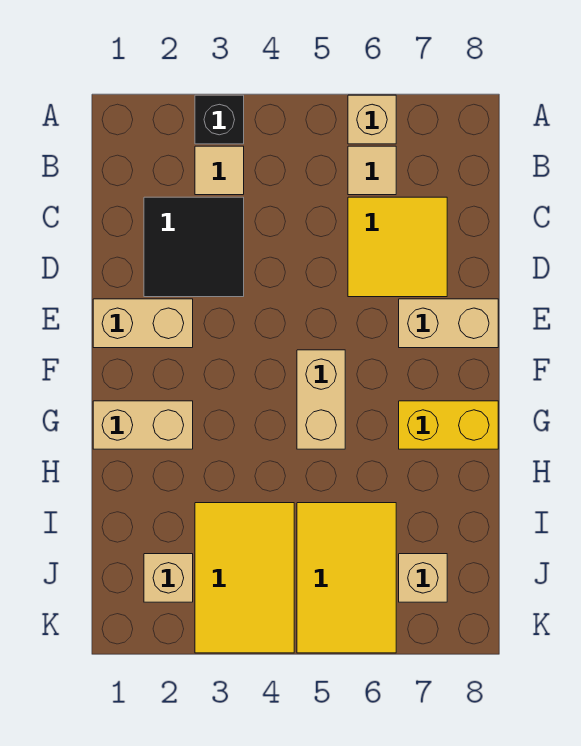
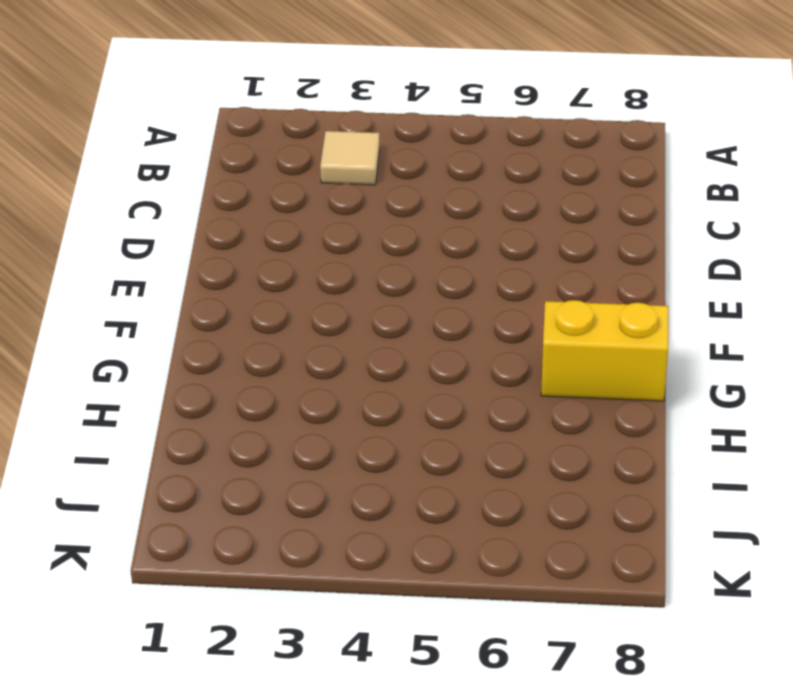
none -> black brick A3 level 1
none -> tan brick A6 level 1
none -> tan tile B6 level 1

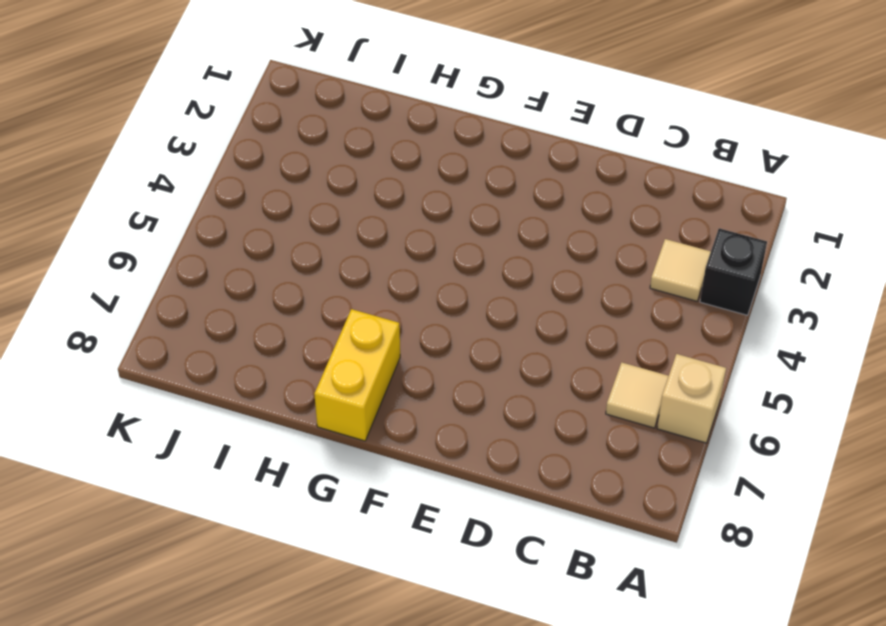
none -> black tile C2:D3 level 1
none -> yellow tile C6:D7 level 1
none -> tan brick E1:E2 level 1

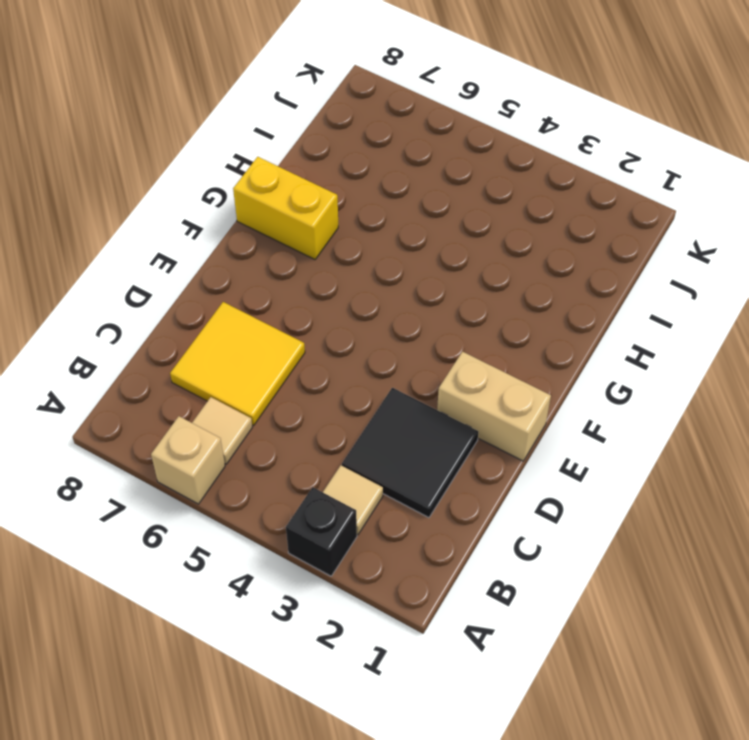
none -> tan brick E7:E8 level 1
none -> tan brick F5:G5 level 1
none -> tan brick G1:G2 level 1

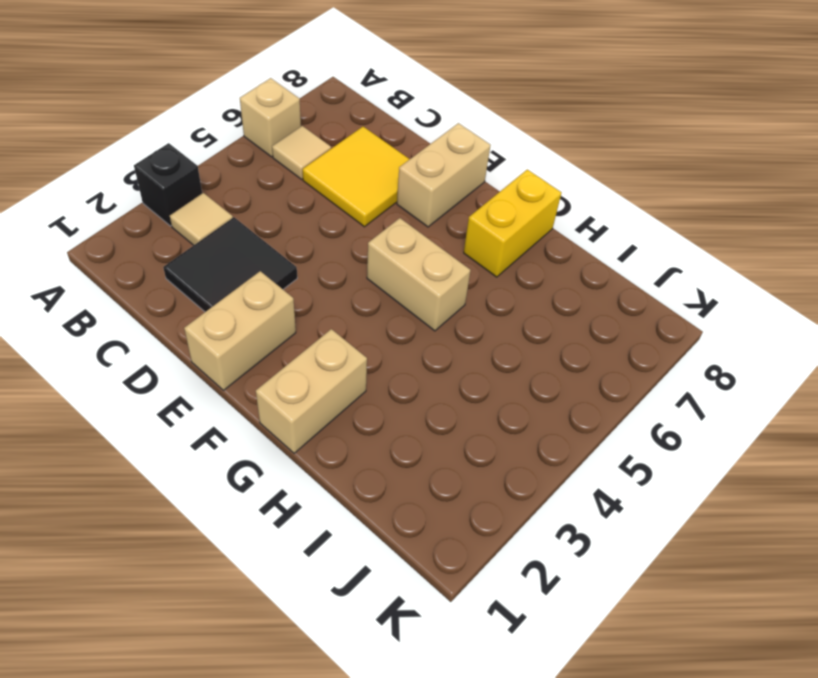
none -> yellow tile I3:K4 level 1
none -> yellow tile I5:K6 level 1
none -> tan brick J2 level 1

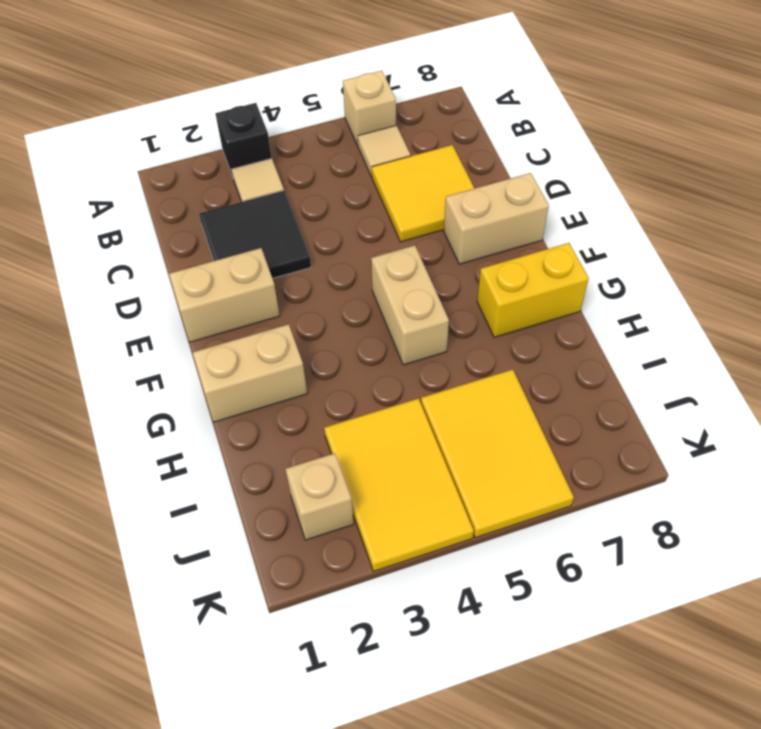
none -> tan brick J7 level 1

